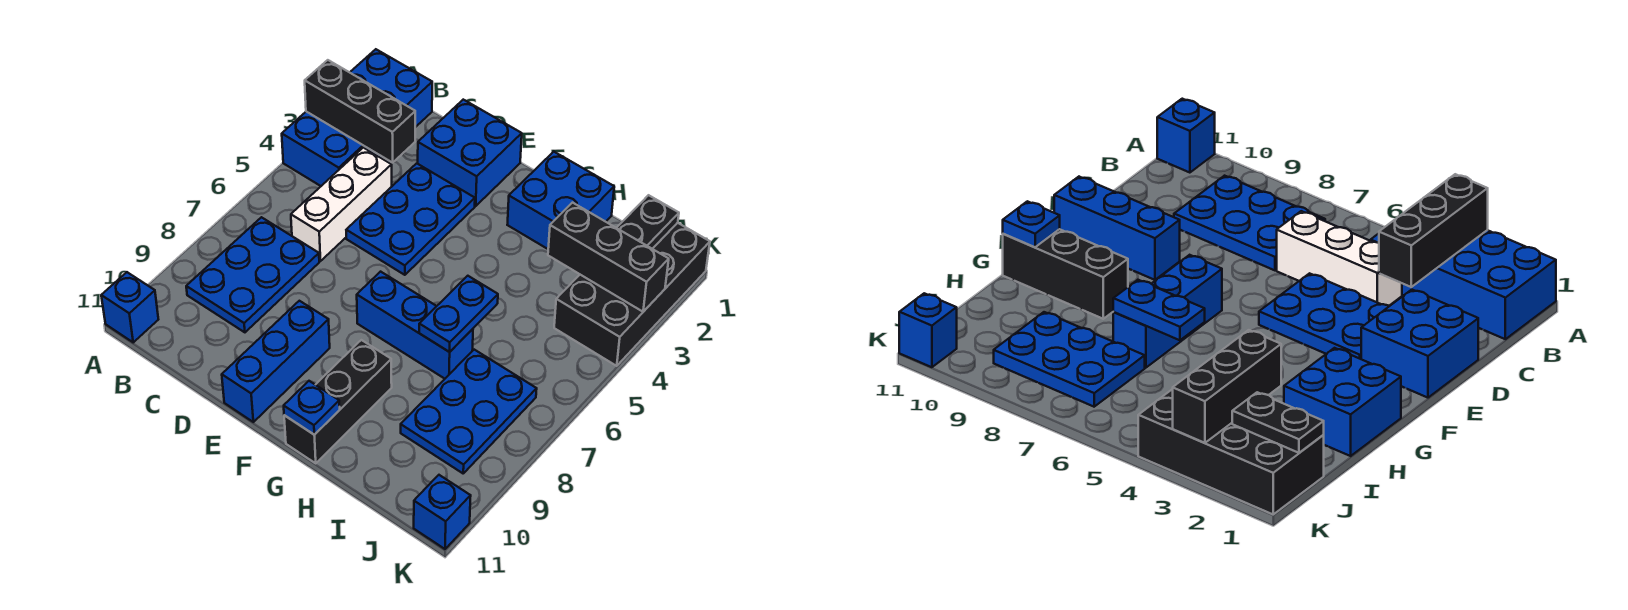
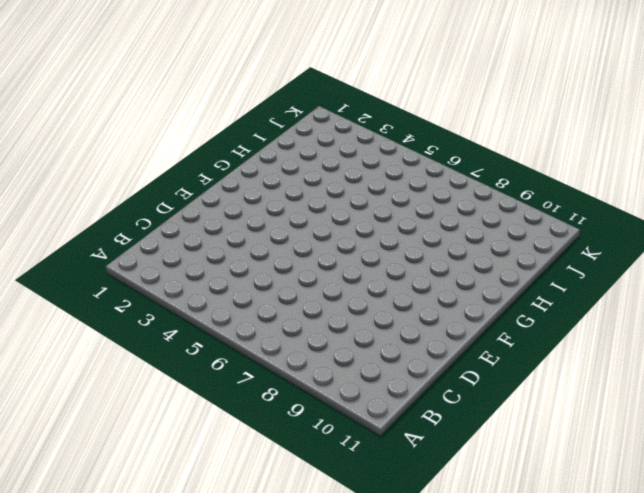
none -> blue brick A1:B4 level 1
none -> blue brick A11 level 1
none -> blue plate B7:C9 level 1

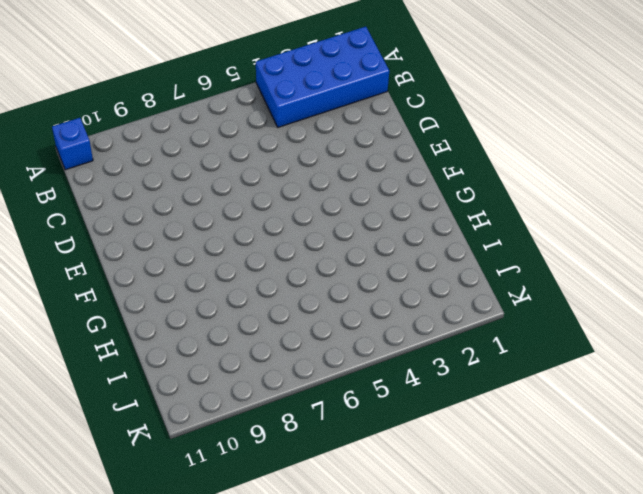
none -> blue plate B7:C9 level 1
none -> white brick C4:C6 level 1
none -> blue brick D1:E2 level 1

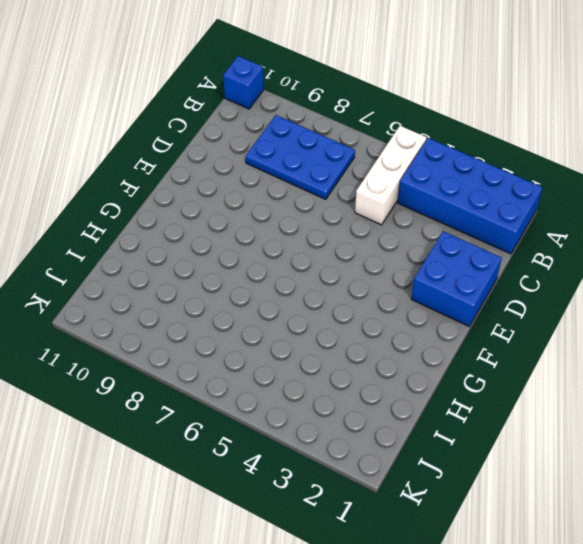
white brick A5:C5 level 1 -> white brick C4:C6 level 1
none -> blue plate D3:E5 level 1
none -> blue brick E9:E11 level 1
none -> blue brick F7:H7 level 1

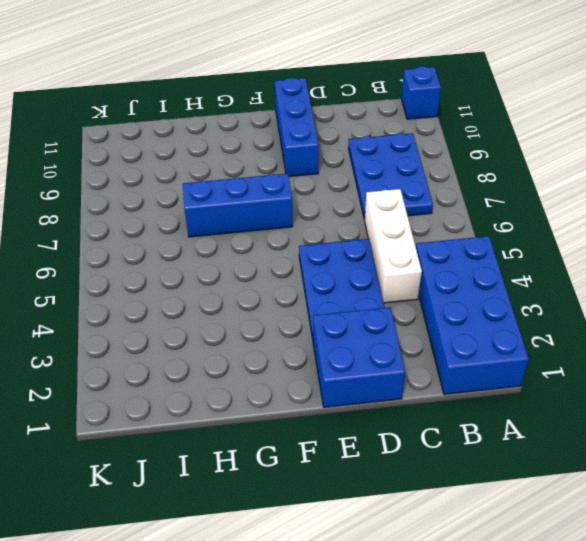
none -> blue brick G1:H2 level 1
none -> black brick G9:G11 level 1
none -> blue plate I7:J9 level 1

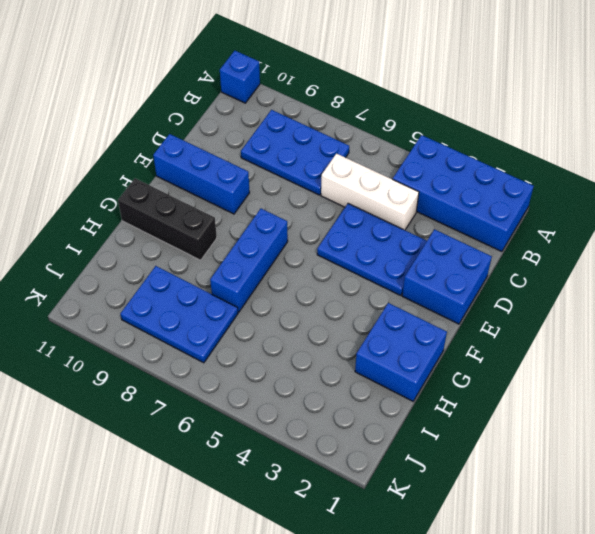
none -> black brick J1:K4 level 1
none -> blue brick K11 level 1
none -> black brick A3:C3 level 2

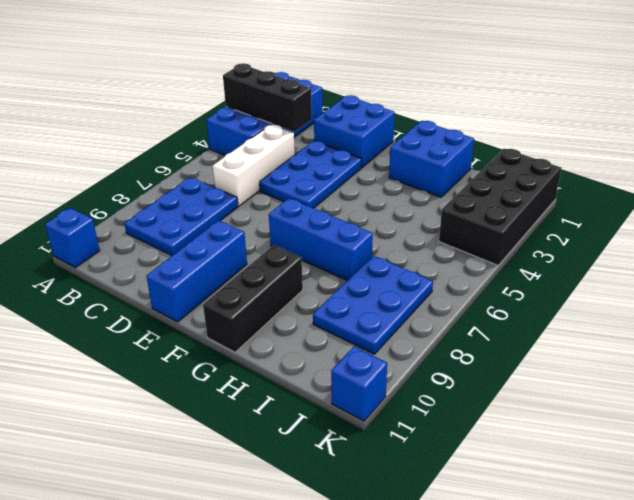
none -> blue plate G11 level 2
none -> blue plate H6:H7 level 2
none -> black brick I3:K3 level 2

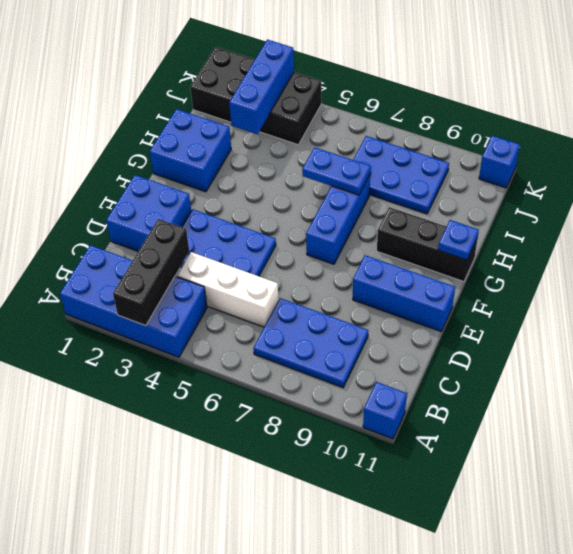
blue brick I3:K3 level 2 -> black brick I3:K3 level 2
none -> black plate J1:J2 level 2

